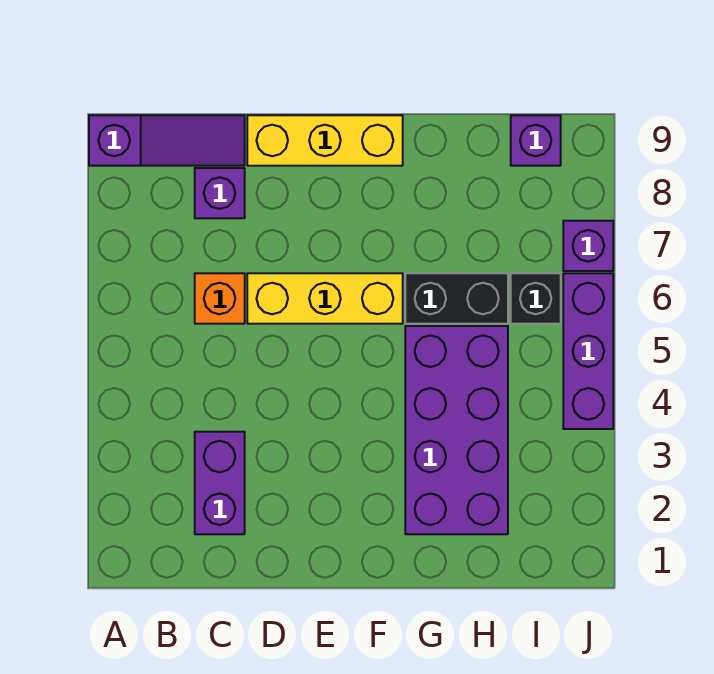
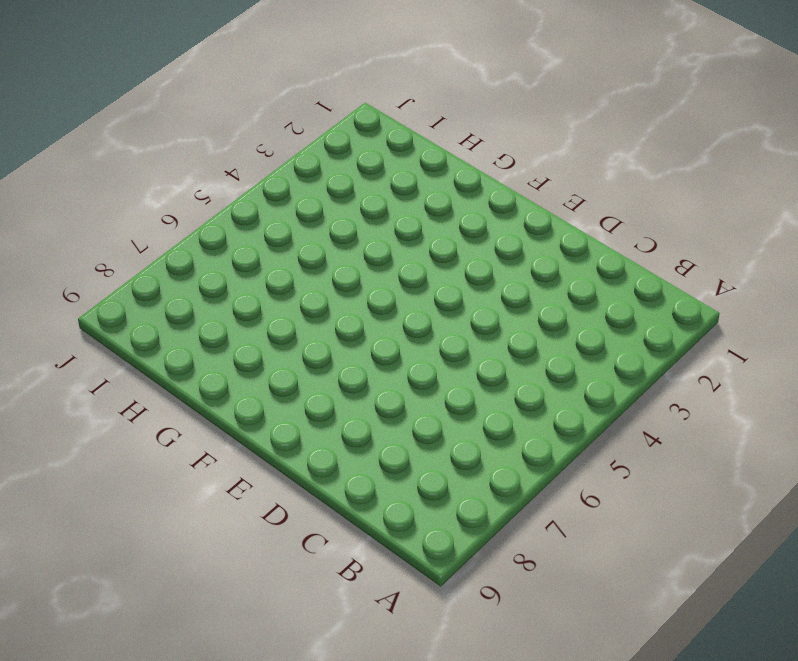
none -> purple slope A9:C9 level 1 top A
none -> purple brick C2:C3 level 1
none -> orange brick C6 level 1

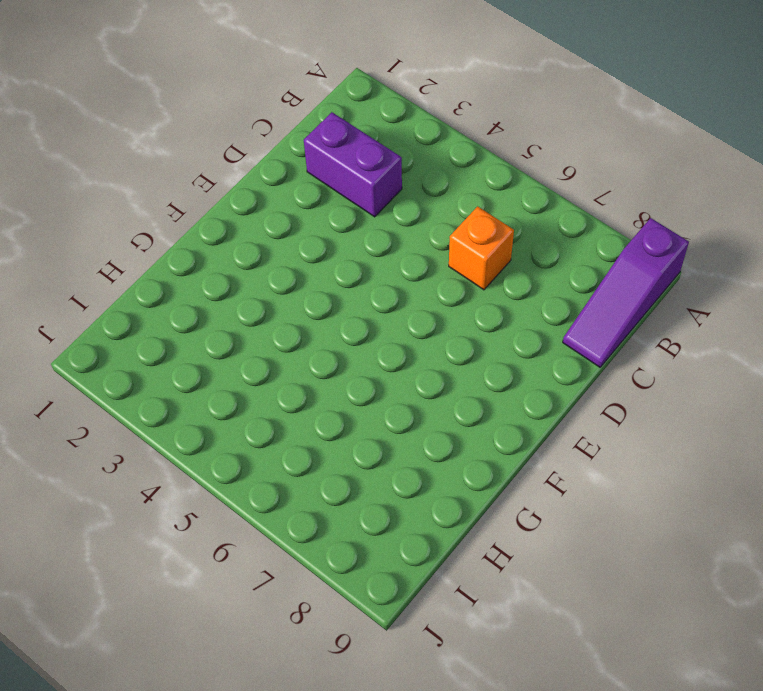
none -> purple brick C8 level 1
none -> yellow brick D6:F6 level 1
none -> yellow brick D9:F9 level 1

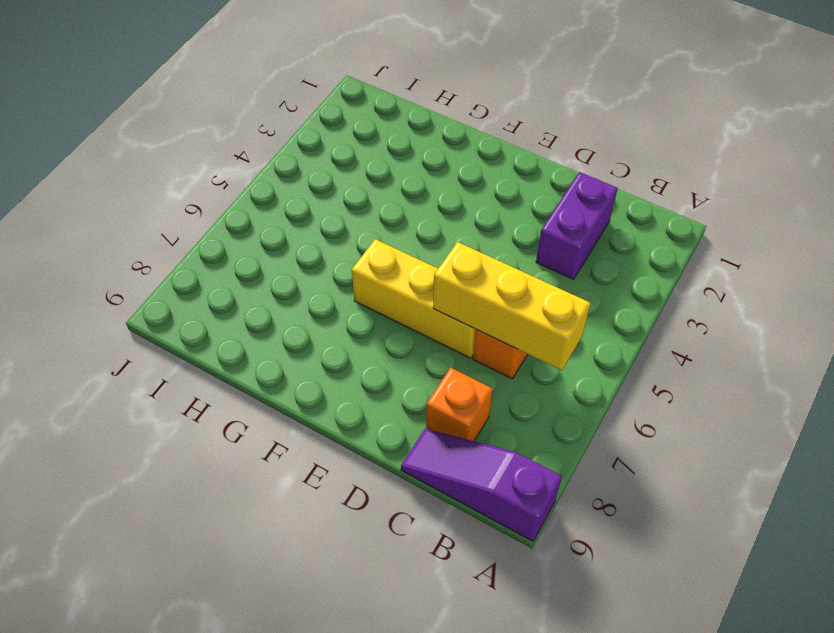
yellow brick B6:D6 level 2 -> yellow brick D9:F9 level 1
orange brick C8 level 1 -> purple brick C8 level 1
none -> purple brick G2:H5 level 1
none -> black brick G6:H6 level 1
none -> black brick I6 level 1

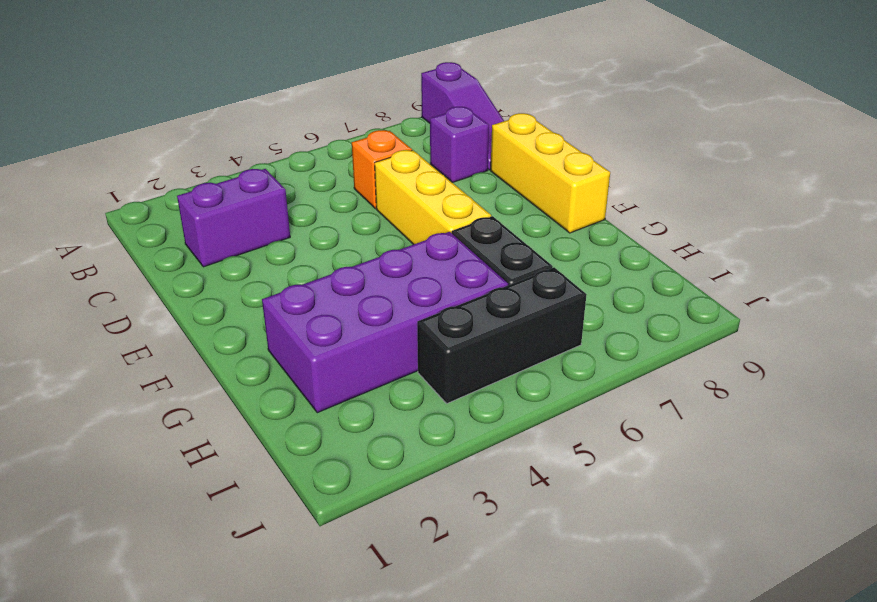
black brick I4:I6 level 1 -> black brick I6 level 1
none -> purple brick I9 level 1
none -> purple brick J4:J6 level 1
none -> purple brick J7 level 1

